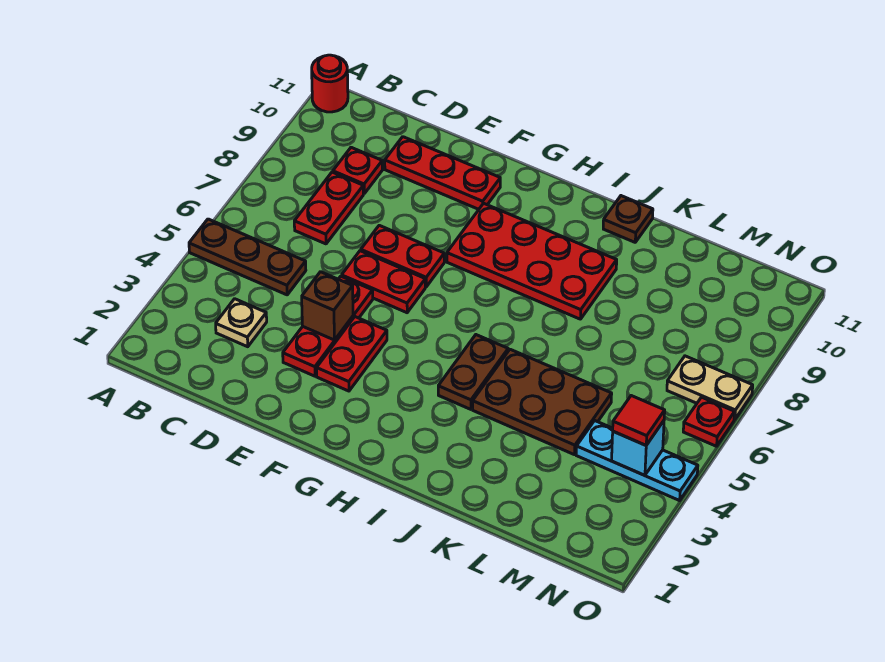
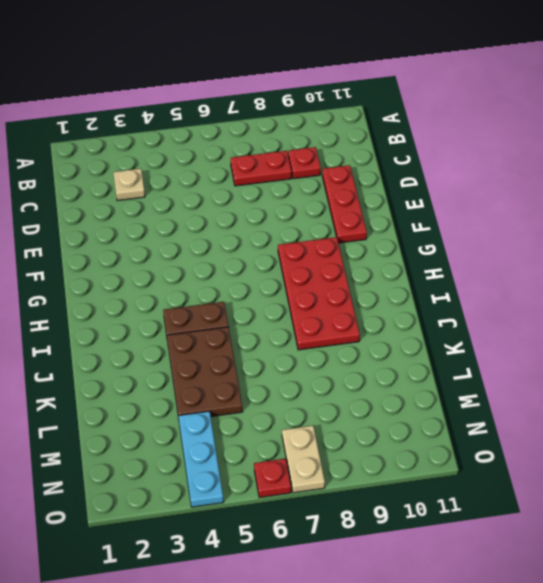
none -> brown plate A5:C5 level 1
none -> red round brick A11 level 1
none -> red plate E3:E5 level 1

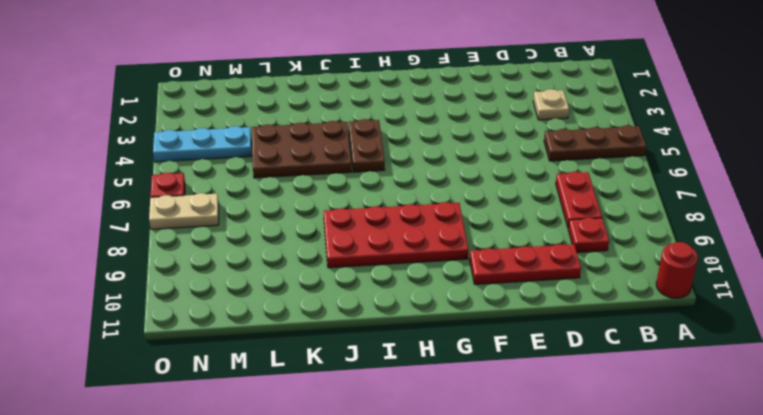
none -> red plate E3:E5 level 1
none -> red plate E6:F6 level 1
none -> red plate E7:F7 level 1

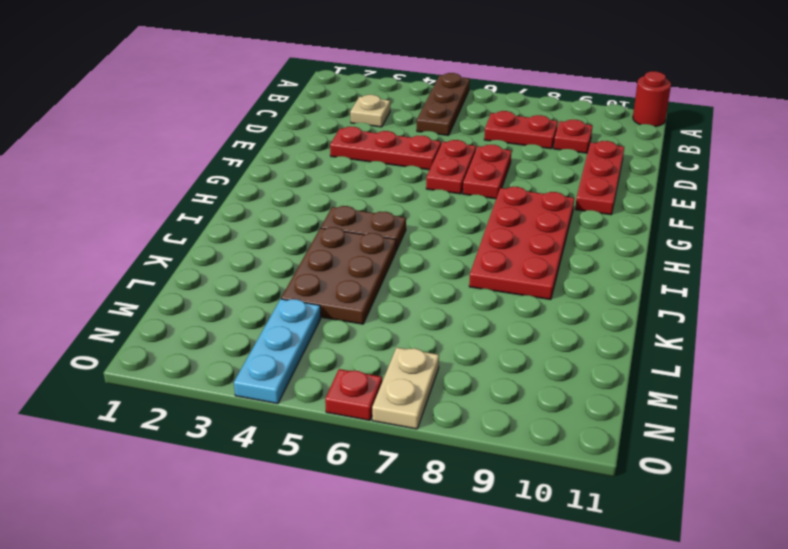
none -> red plate F3:F4 level 1
none -> brown plate J11 level 1
none -> brown brick E4 level 2

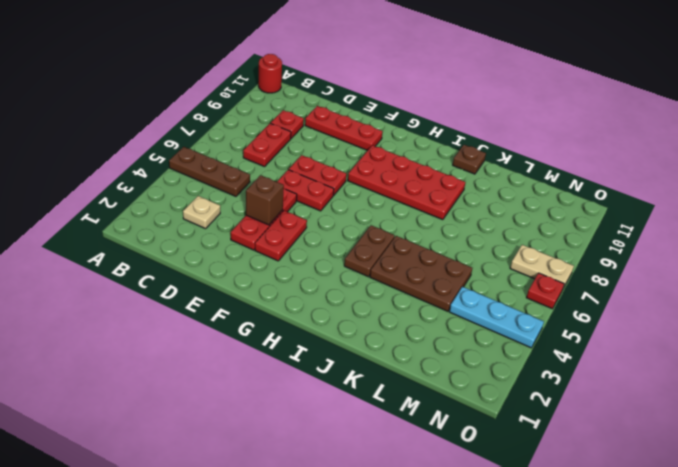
none -> cyan brick N4 level 2
none -> red tile N4 level 3

